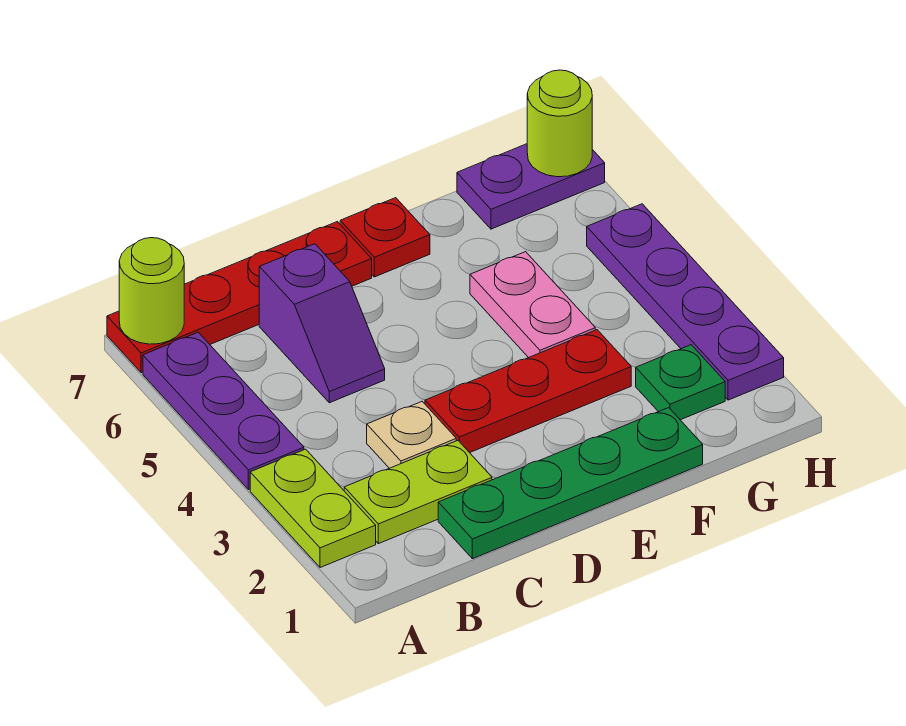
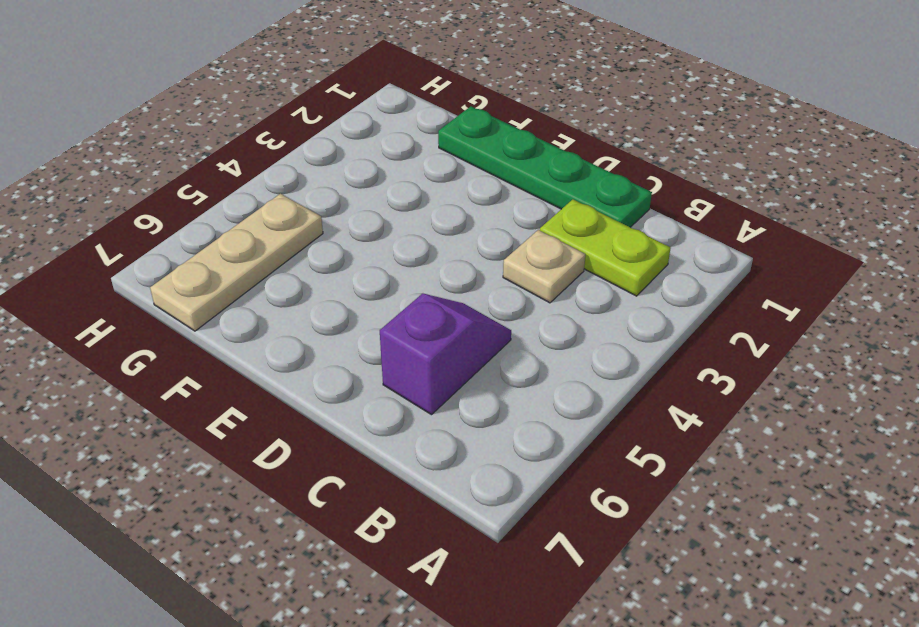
tan plate G5:G7 level 1 -> purple plate G7:H7 level 1
none -> lime plate A2:A3 level 1
none -> purple plate A4:A6 level 1
none -> red plate A7:D7 level 1

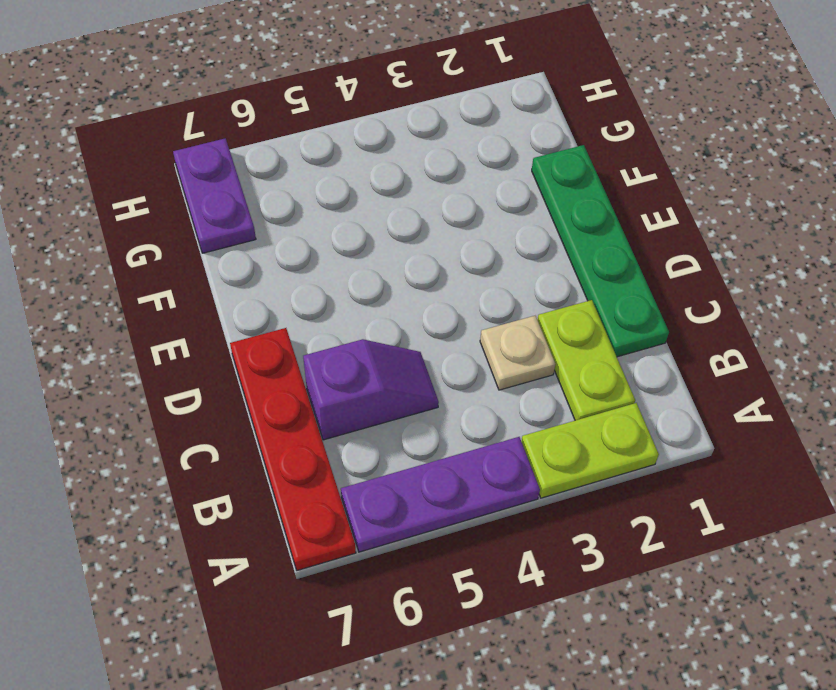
none -> red plate D3:F3 level 1
none -> red plate E7 level 1
none -> pink plate F4:F5 level 1

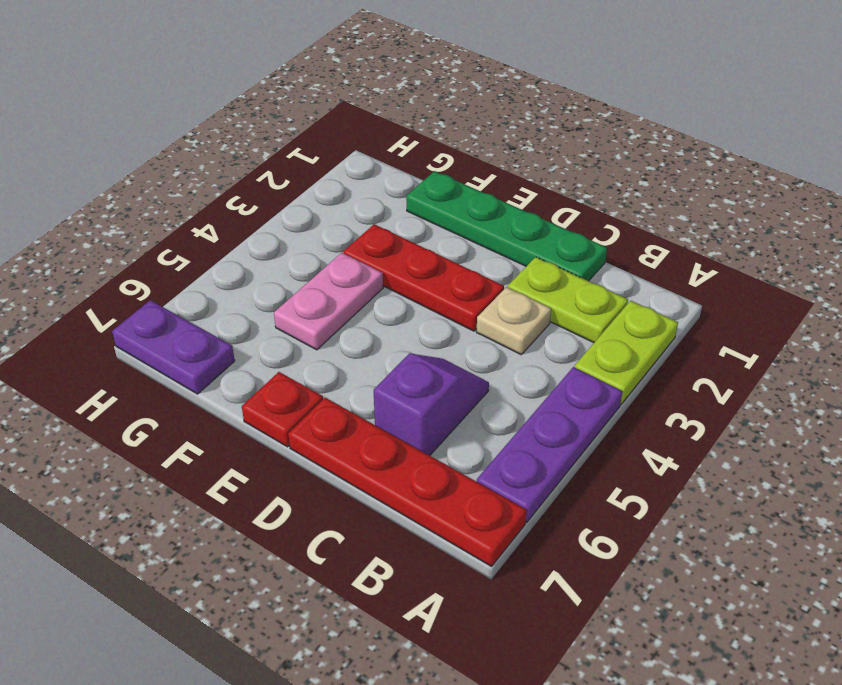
none -> green plate G2 level 1
none -> purple plate H2:H5 level 1
none -> lime round brick A7 level 2

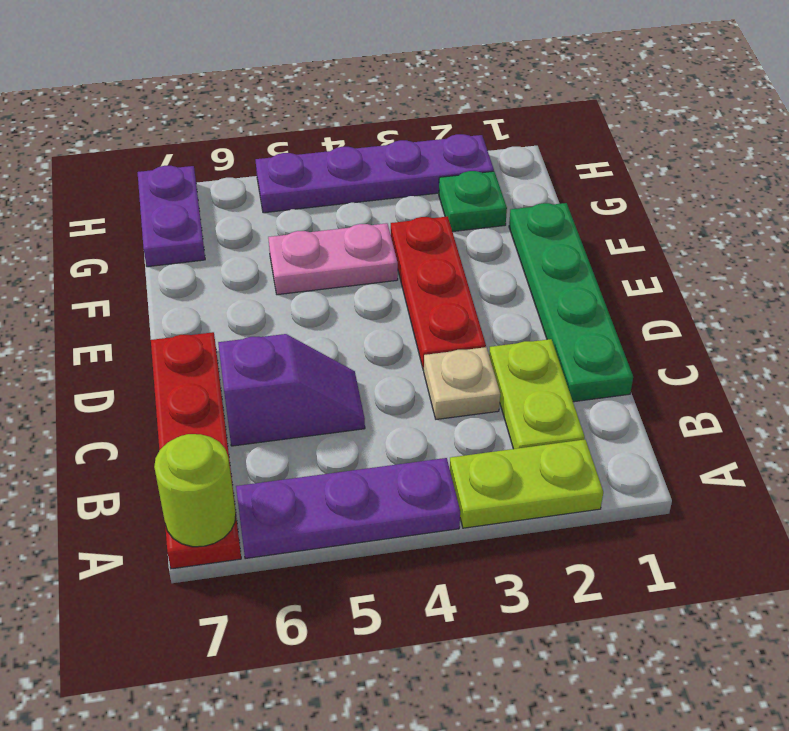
none -> red plate E7 level 1
none -> lime round brick H7 level 2

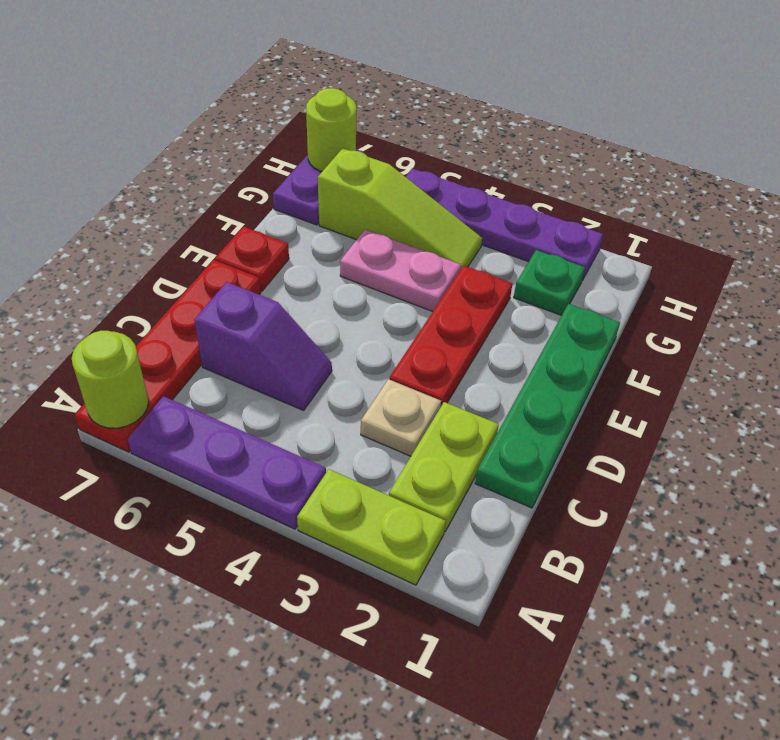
lime slope G4:G6 level 1 top 6 -> none

